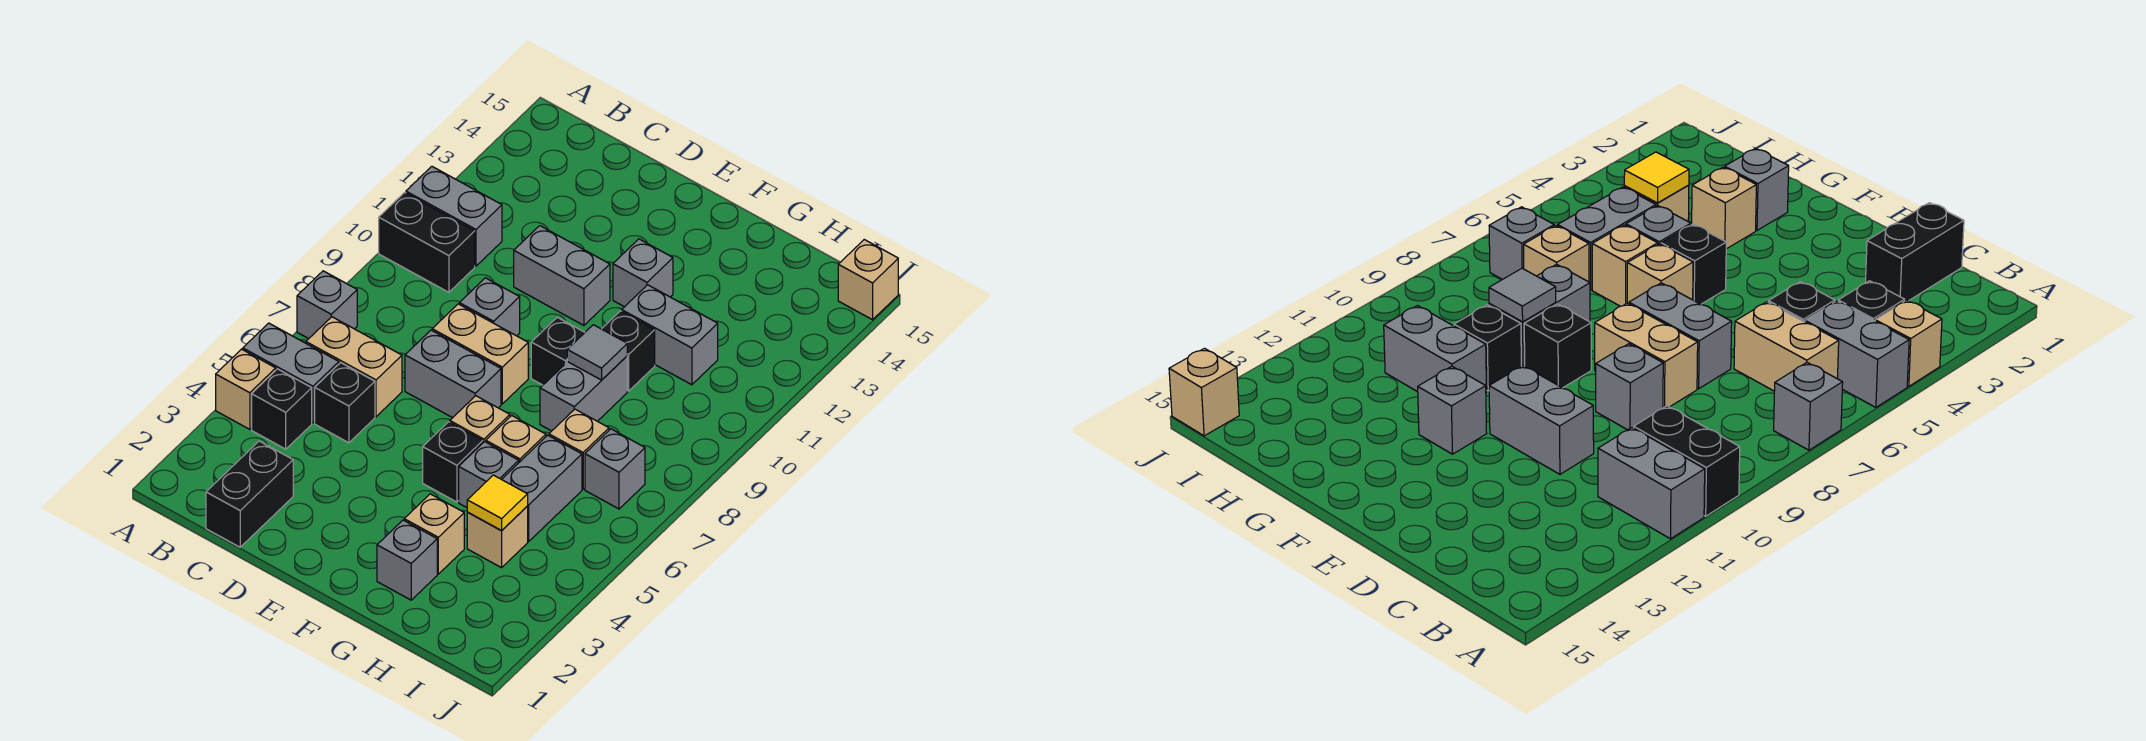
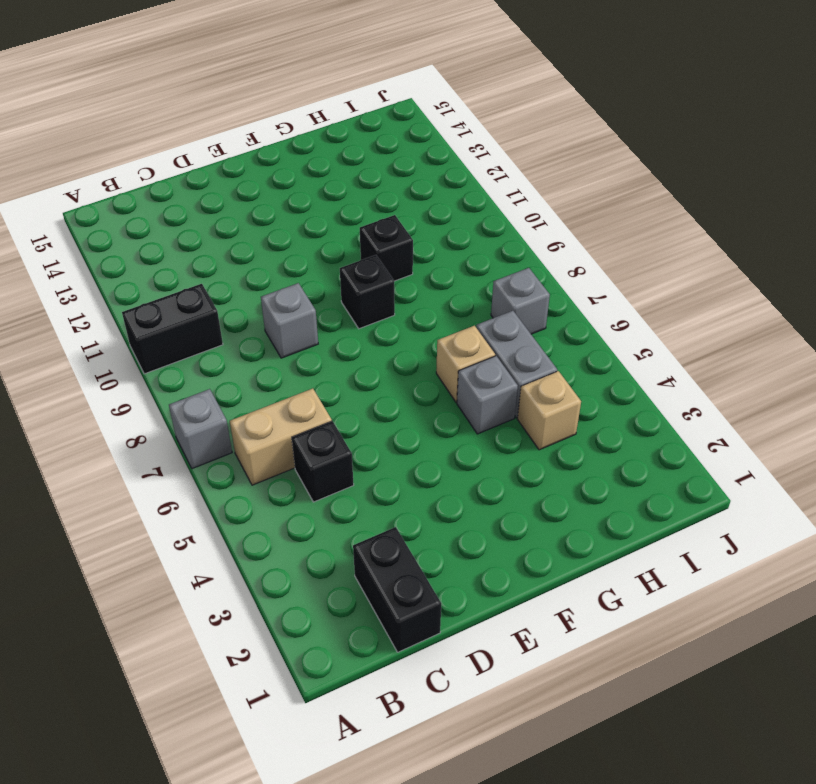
none -> tan brick A4 level 1
none -> grey brick A5:B5 level 1
none -> grey brick A11:B11 level 1
none -> black brick B4 level 1

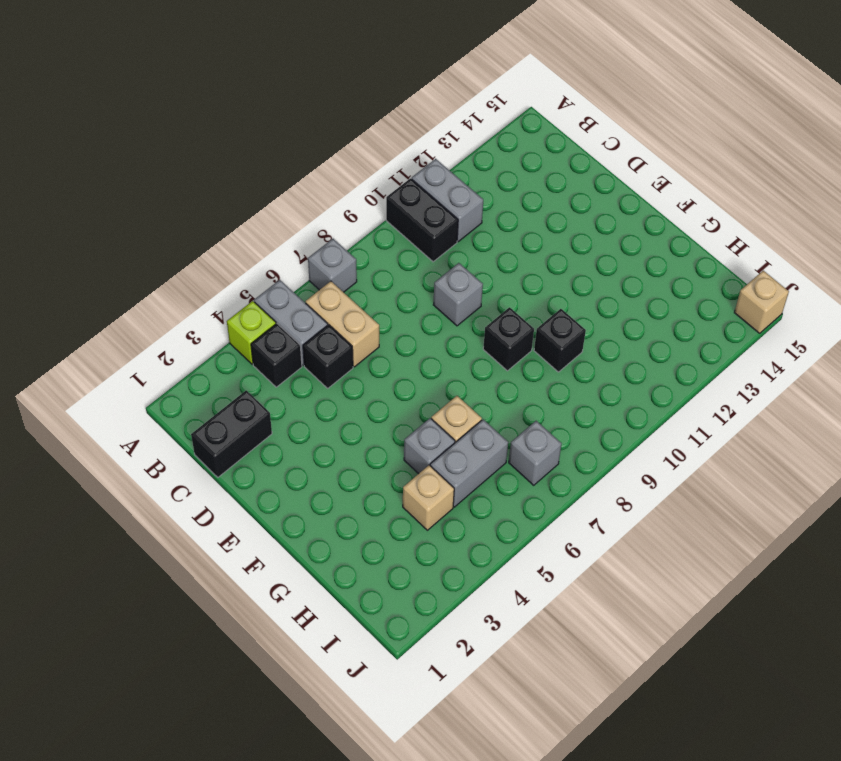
lime brick A4 level 1 -> tan brick A4 level 1
none -> grey brick D7:E7 level 1
none -> tan brick D8:E8 level 1
none -> grey brick D11:E11 level 1
none -> black brick F5 level 1

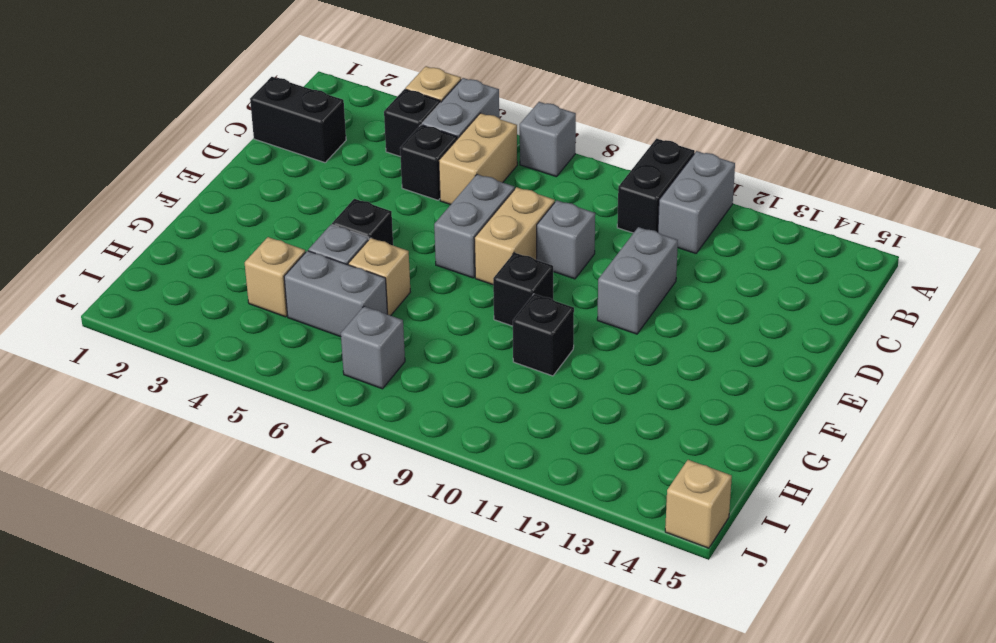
none -> tan brick F6 level 1
none -> grey brick F12 level 1
none -> grey brick G2 level 1
none -> tan brick G3 level 1

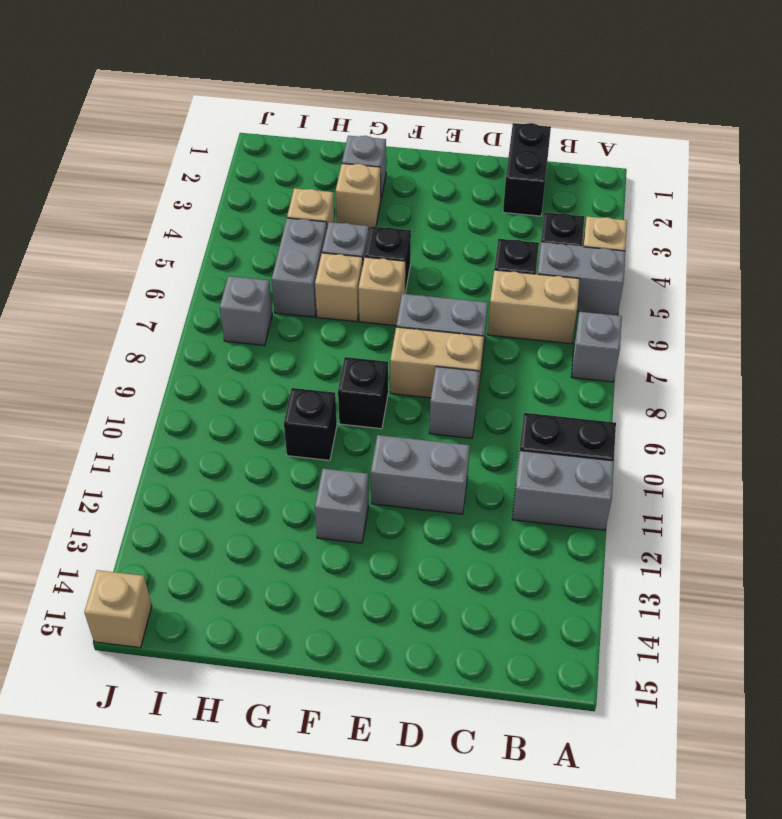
none -> grey brick G8:G9 level 1
none -> grey brick G11:H11 level 1
none -> tan brick H7 level 1
none -> grey tile G9 level 2

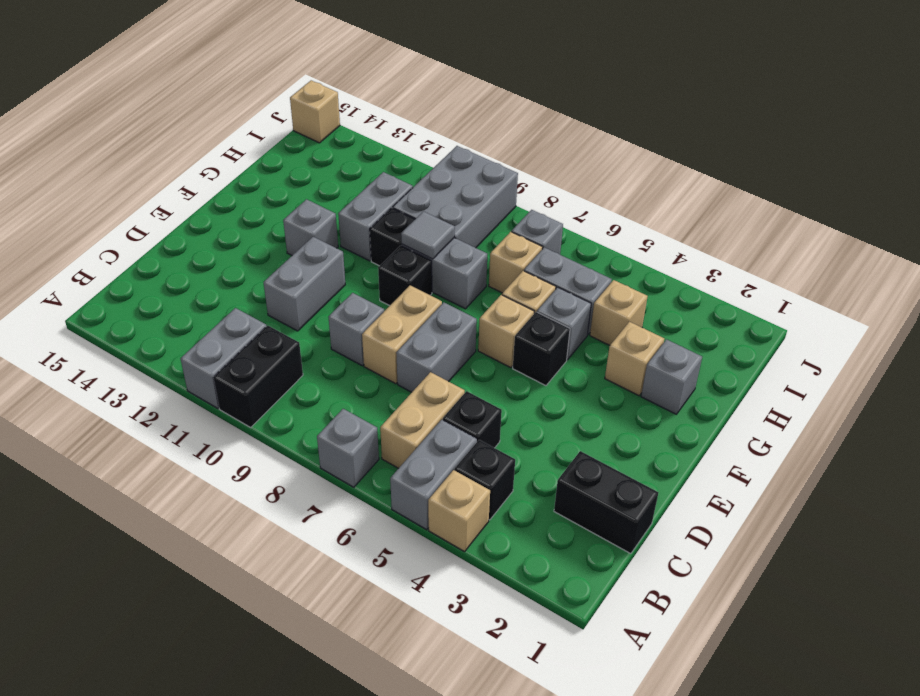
grey brick H9:J10 level 1 -> none
none -> yellow tile H4 level 2

